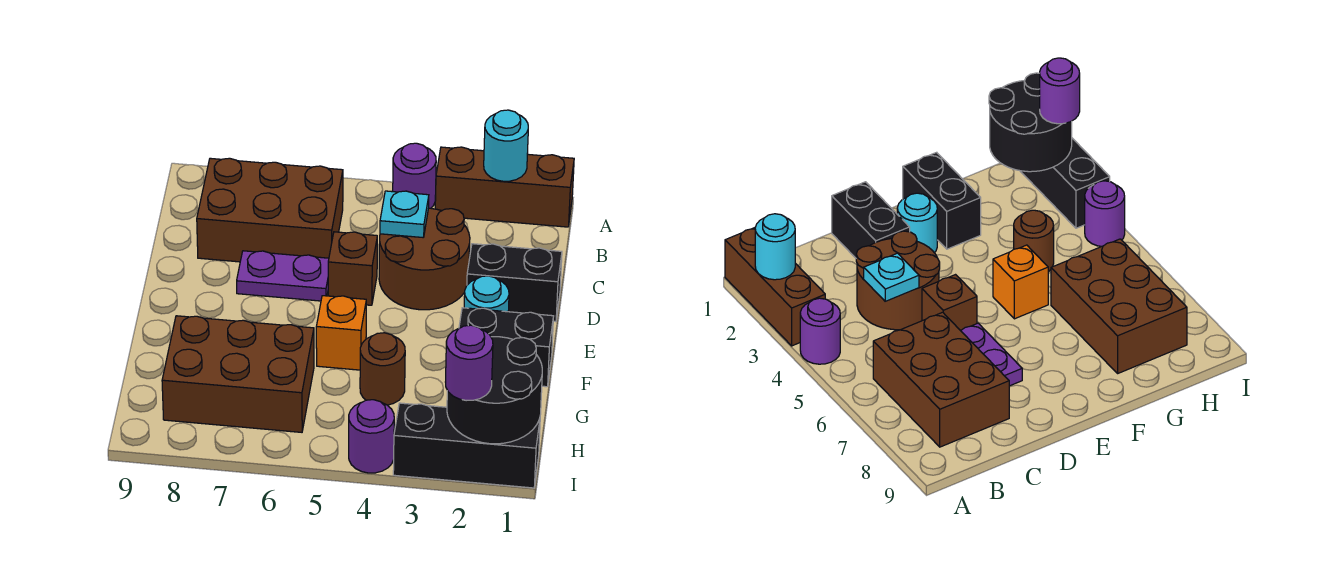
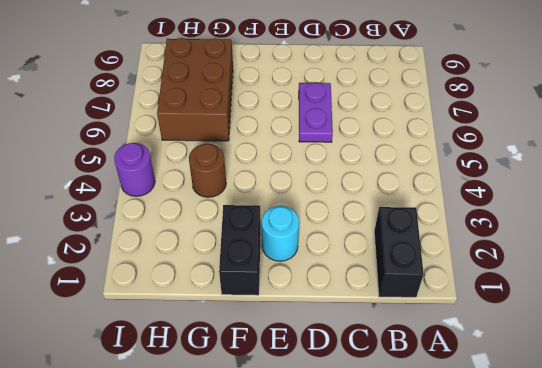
black brick B1:B2 level 1 -> black brick D1:D2 level 1
none -> brown brick A1:A3 level 1
none -> purple round brick A4 level 1
none -> brown brick B6:C8 level 1

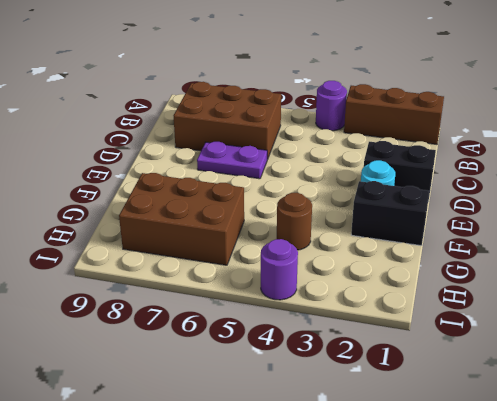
none -> brown round brick C3:D4 level 1
none -> brown brick D5 level 1
none -> orange brick F5 level 1

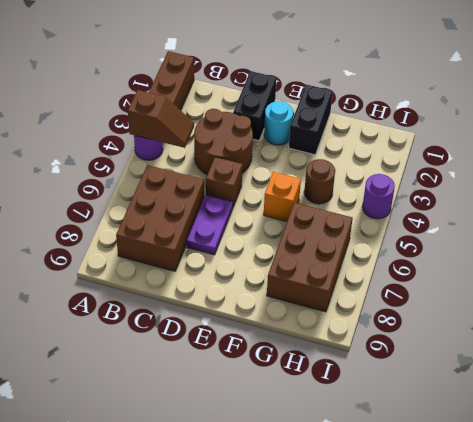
brown slope A4:B4 level 2 top A -> none
none -> black brick I1:I3 level 1
none -> cyan round brick A2 level 2
none -> cyan plate C4 level 2

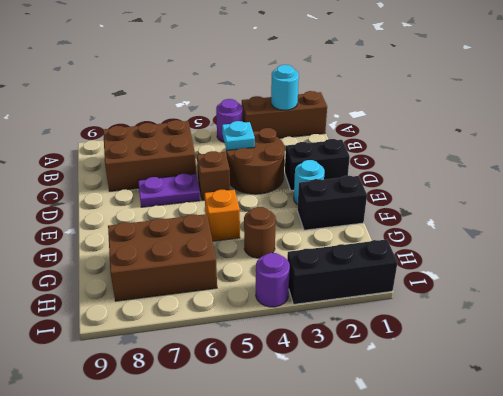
none -> black round brick H1:I2 level 2
none -> purple round brick I2 level 3

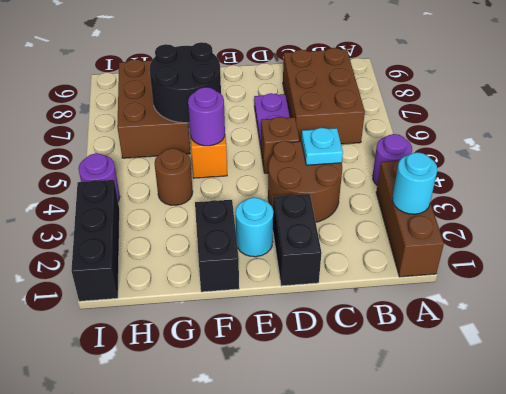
purple round brick F5 level 2 -> purple round brick I2 level 3
black round brick F6:G7 level 2 -> black round brick H1:I2 level 2

